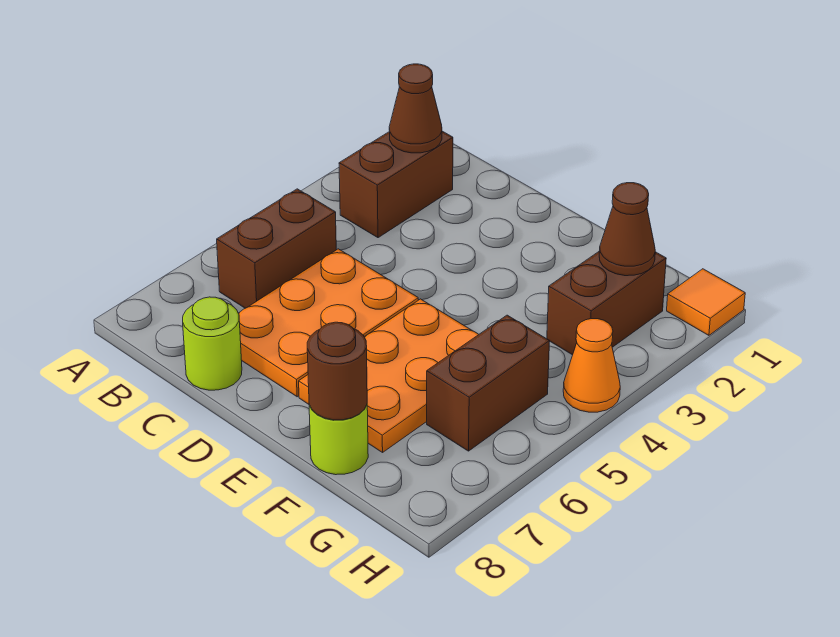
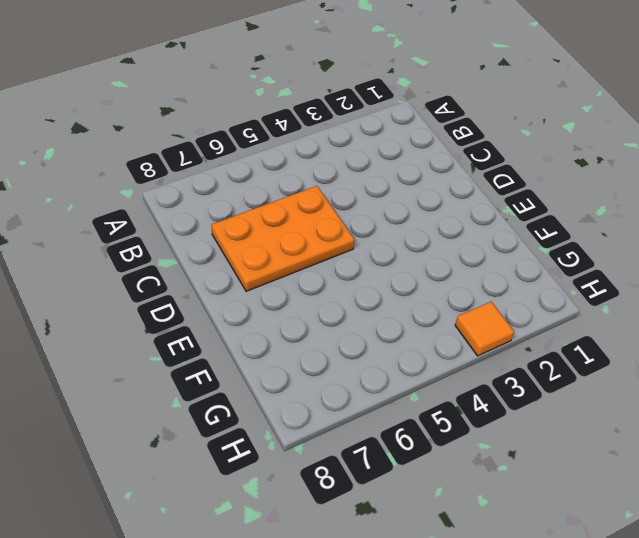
orange tile H3 level 1 -> orange tile H1 level 1
none -> brown brick B2:B3 level 1
none -> brown brick B5:B6 level 1
none -> lime round brick C8 level 1

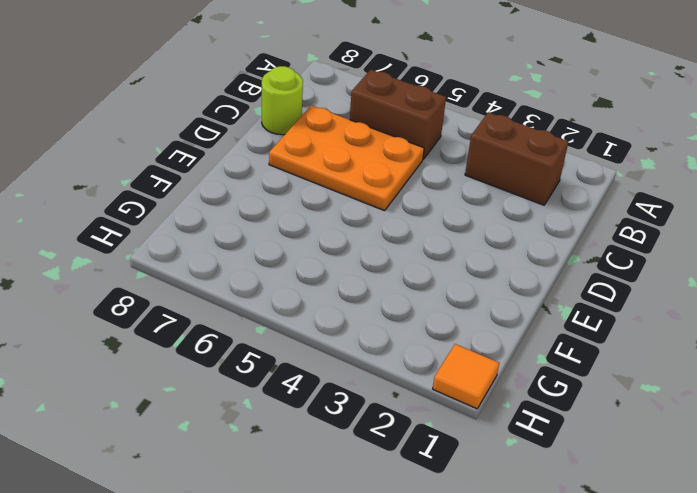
none -> orange plate E5:F7 level 1
none -> lime round brick F8 level 1
none -> brown brick G2:G3 level 1

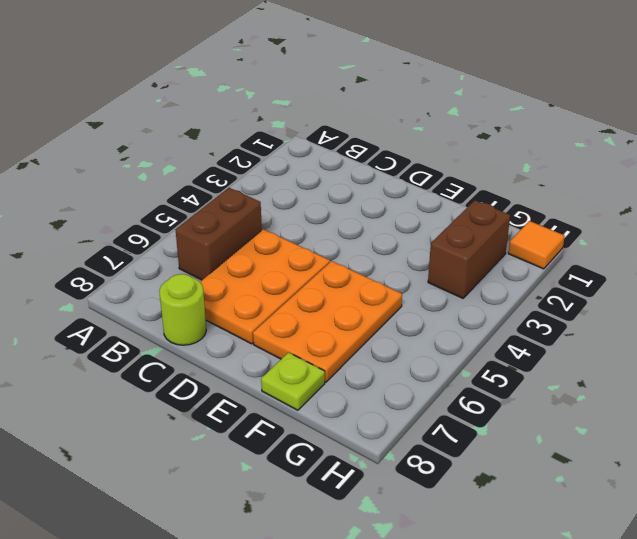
lime plate F8 level 1 -> lime round brick F8 level 1
none -> brown brick B2:B3 level 1
none -> brown brick G5:G6 level 1
none -> orange cone H4 level 1

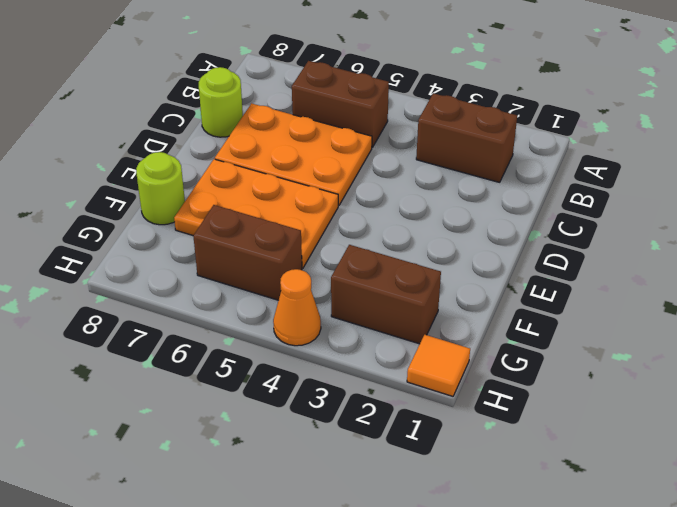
none -> brown cone B2 level 2
none -> brown round brick F8 level 2
none -> brown cone G2 level 2

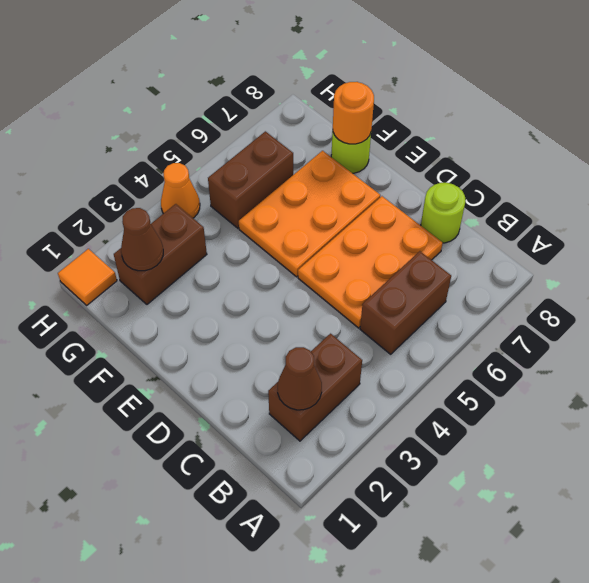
orange round brick F8 level 2 -> brown round brick F8 level 2

